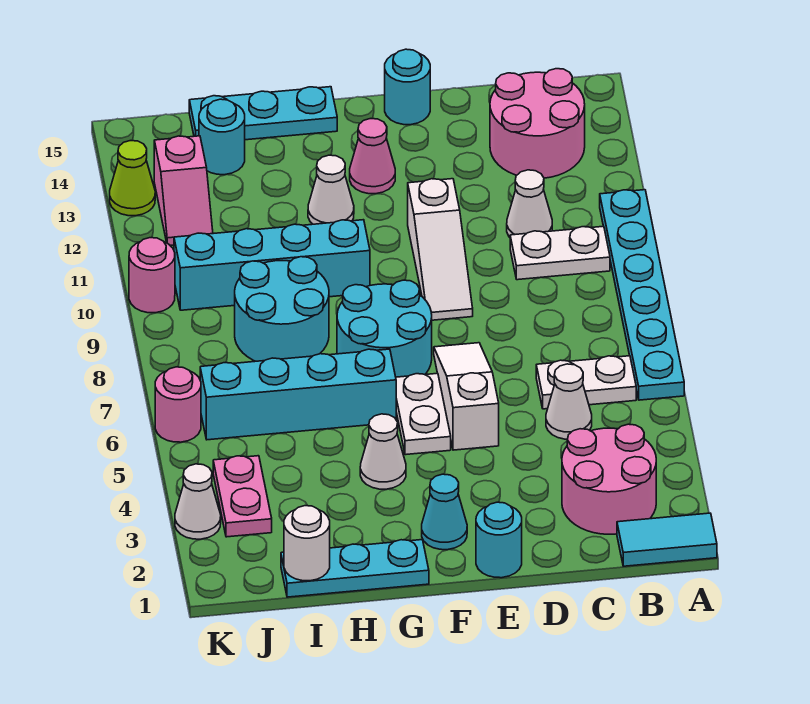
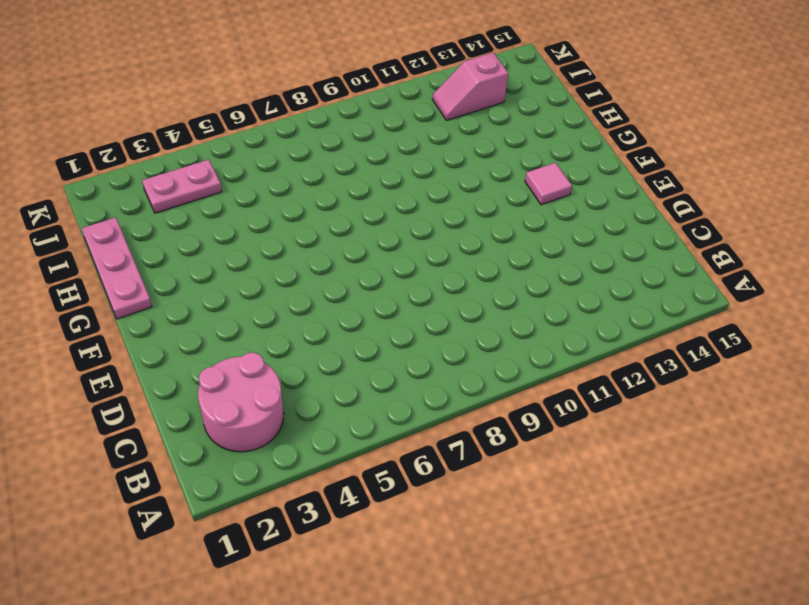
pink tile F13 level 1 -> pink cone F13 level 1
pink plate G1:I1 level 1 -> cyan plate G1:I1 level 1
none -> cyan tile A1:B1 level 1
none -> cyan plate A6:A11 level 1
none -> white plate B6:C6 level 1
none -> white plate B10:C10 level 1

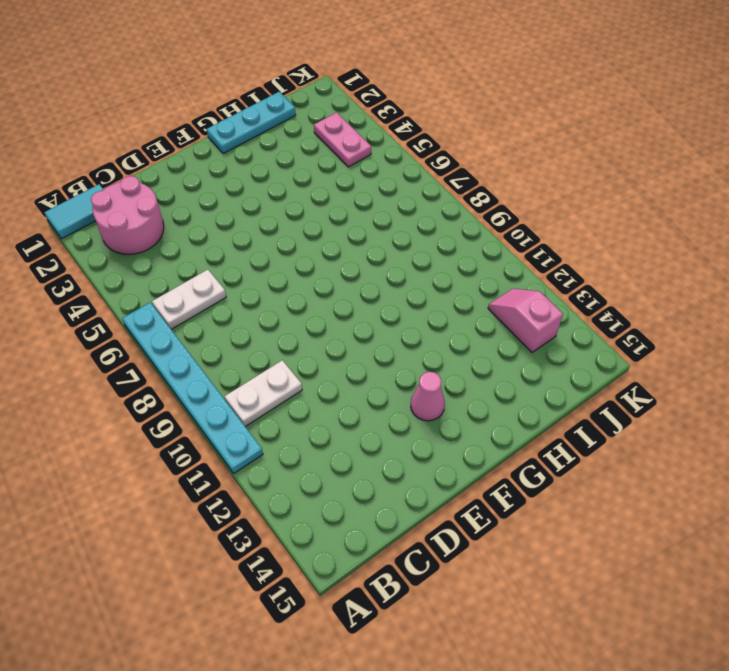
none -> pink round brick B13:C14 level 1
none -> white cone C5 level 1
none -> white cone C11 level 1
none -> cyan round brick E1 level 1

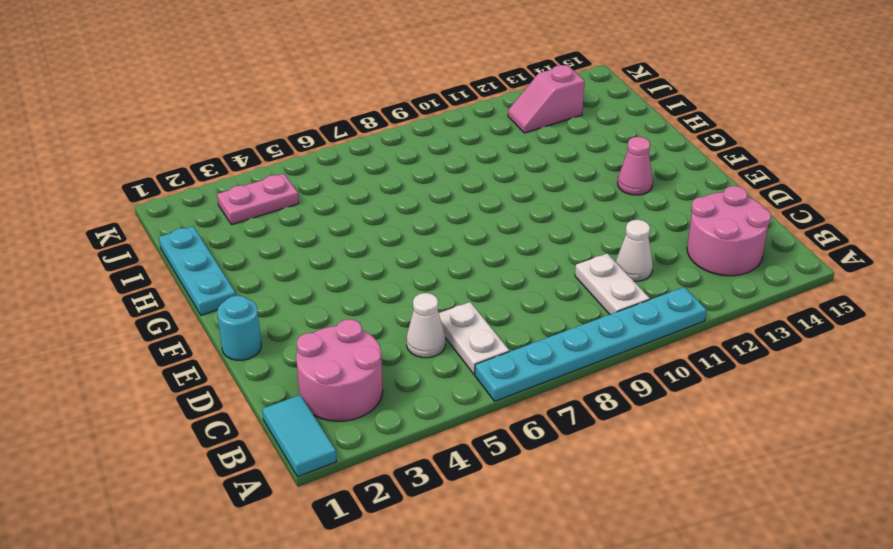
none -> white slope E5:E7 level 1 top 5
none -> white slope E9:E11 level 1 top 11
none -> cyan round brick E15 level 1
none -> cyan cone F2 level 1

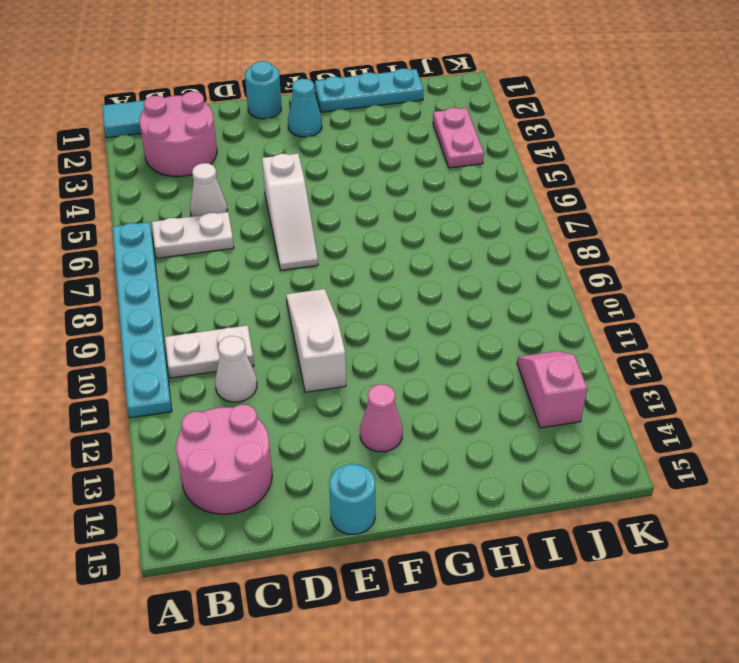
none -> white plate F5:F6 level 1
none -> cyan round brick F7:G8 level 1
none -> white cone G4 level 1
none -> cyan brick G6:J6 level 1

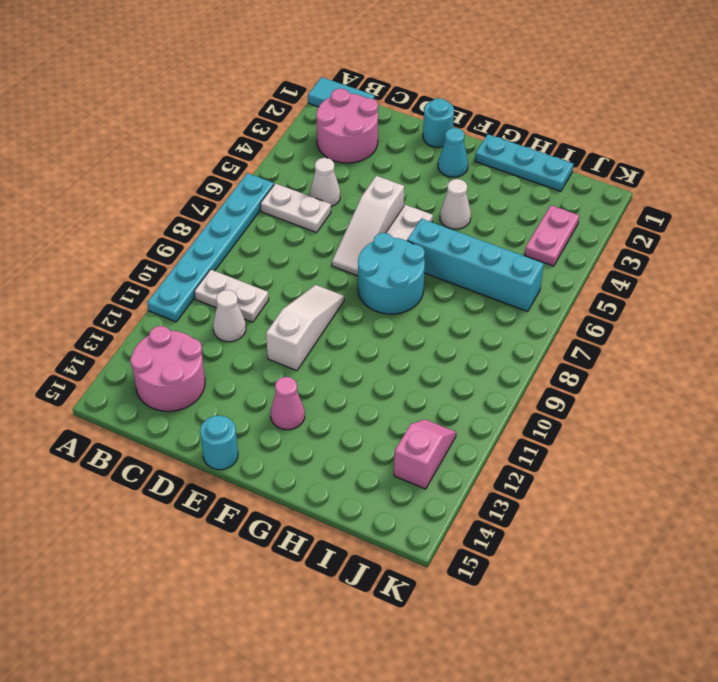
none -> cyan brick G10:J10 level 1
none -> white cone G12 level 1
none -> cyan plate G15:I15 level 1
none -> cyan round brick H8:I9 level 1

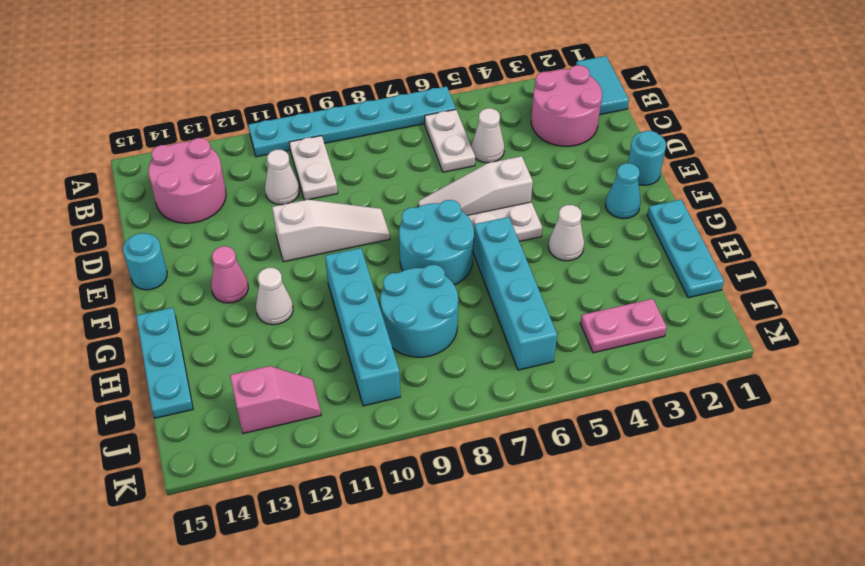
none -> cyan round brick I14 level 1
none -> white cone K3 level 1
none -> pink round brick K6 level 1
none -> pink round brick K10 level 1

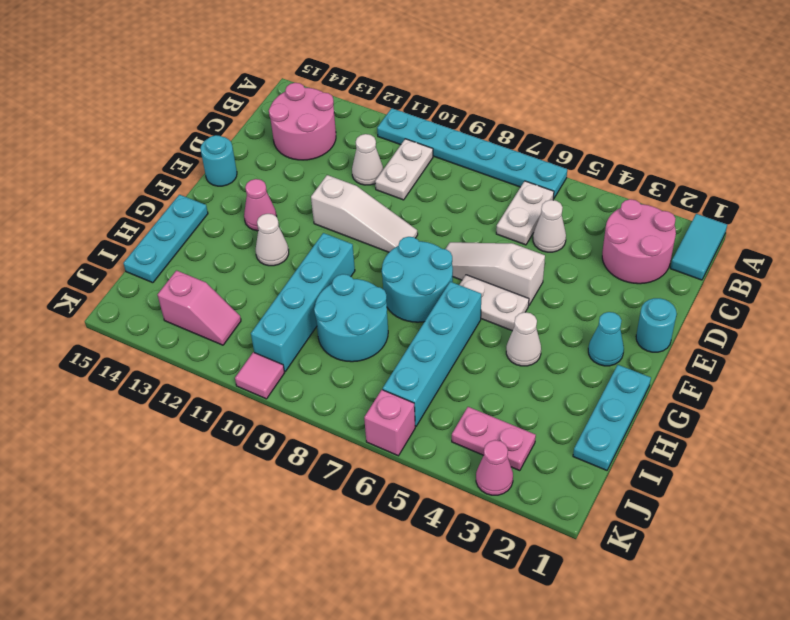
pink cone K3 level 1 -> white cone K3 level 1
pink brick K6 level 1 -> pink round brick K6 level 1
pink tile K10 level 1 -> pink round brick K10 level 1
none -> cyan round brick I14 level 1
none -> lime cone K13 level 1
none -> white round brick I1 level 2

